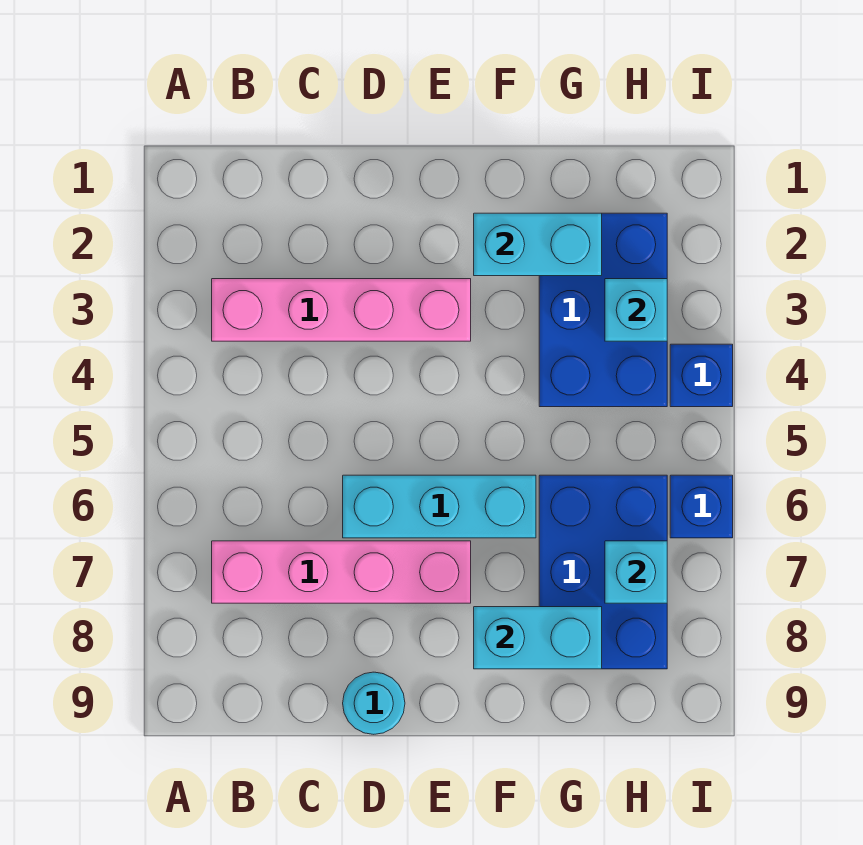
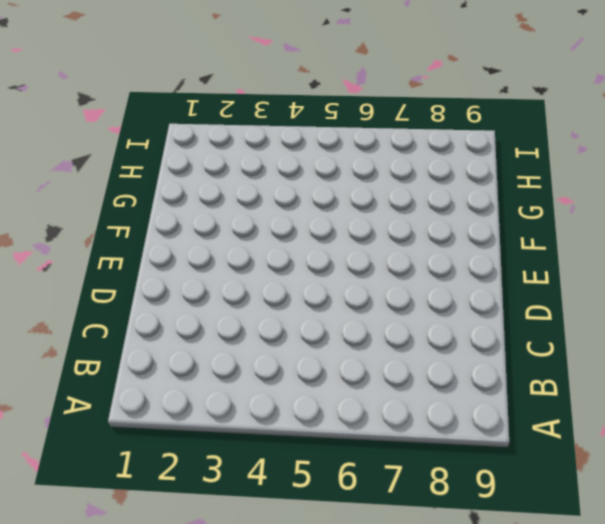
none -> pink brick B3:E3 level 1
none -> pink brick B7:E7 level 1
none -> cyan brick D6:F6 level 1

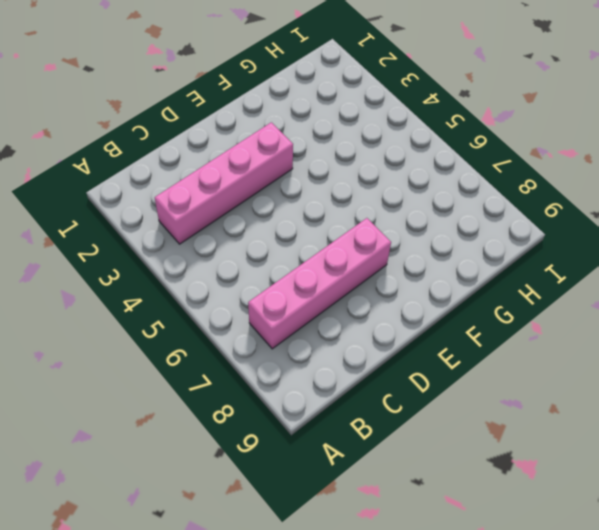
none -> cyan brick D6:F6 level 1
none -> cyan round brick D9 level 1
none -> blue brick G2:H4 level 1

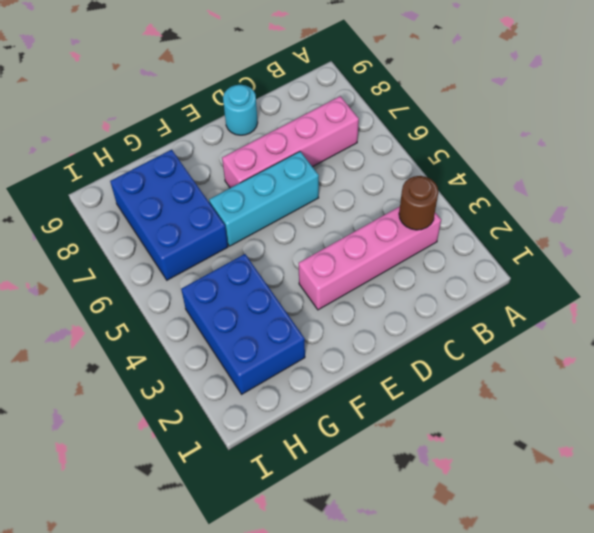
brown round brick B3 level 2 -> none
none -> blue brick I4 level 1
none -> blue brick I6 level 1
none -> cyan brick F2:G2 level 2

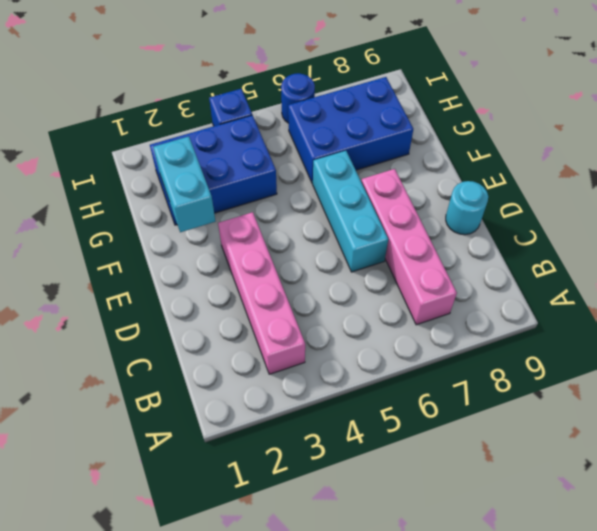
blue round brick I6 level 1 -> blue brick I6 level 1
none -> cyan brick F8:G8 level 2
none -> cyan brick H3 level 2
none -> cyan brick H7 level 2

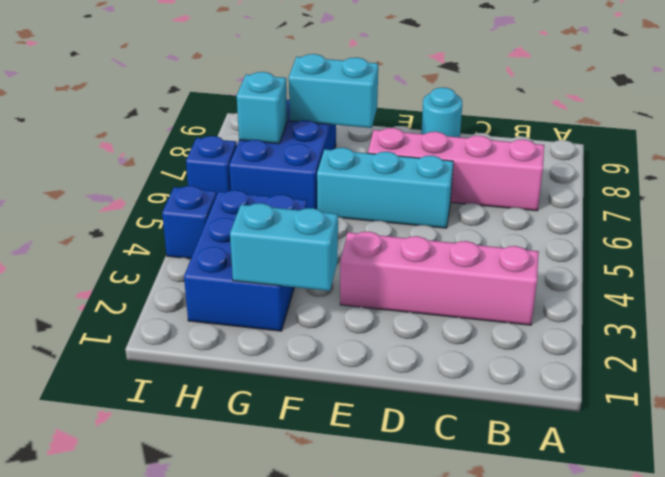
none -> cyan brick H3 level 2

